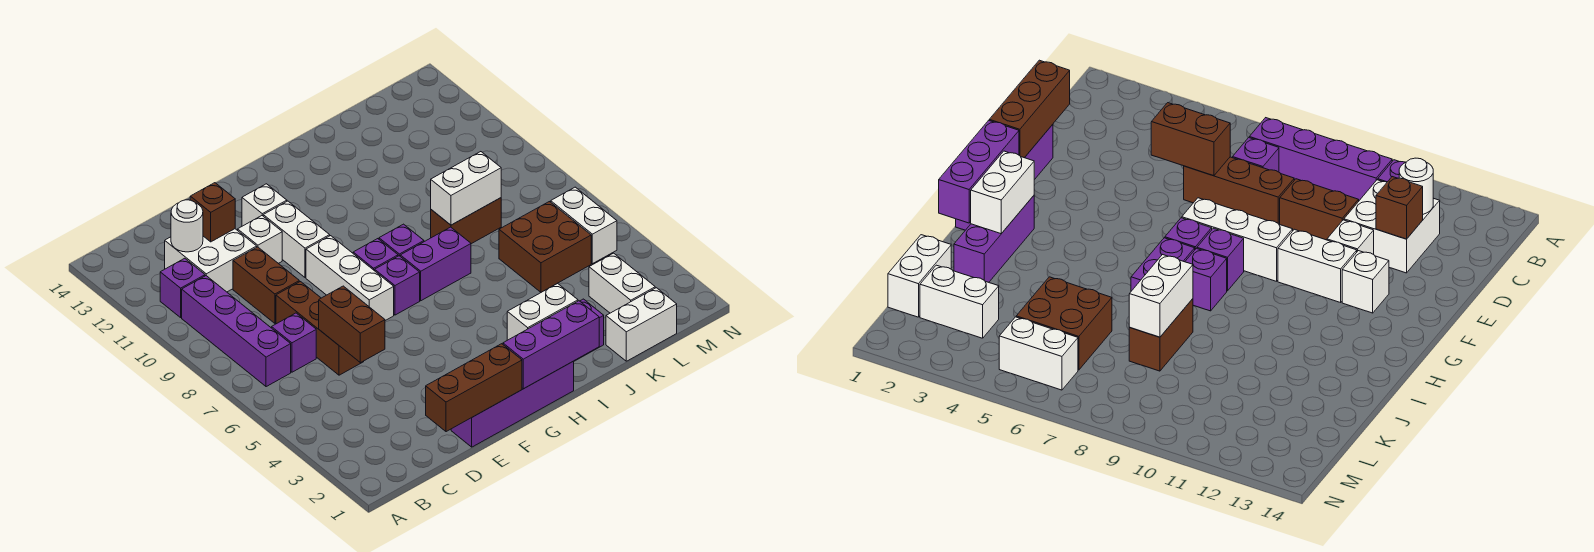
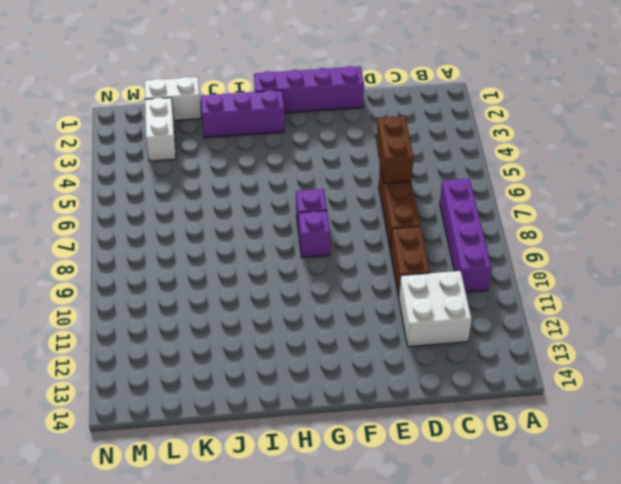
none -> purple brick B11 level 1
none -> purple brick C7 level 1
none -> white brick E11 level 1

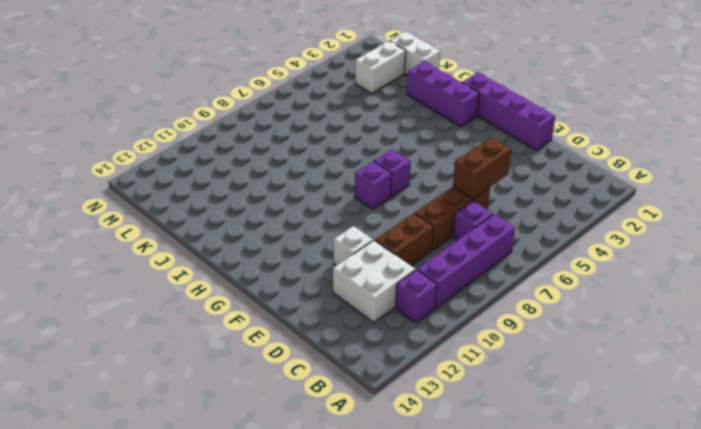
none -> white brick F7:F9 level 1
none -> white brick F10:F11 level 1
none -> white brick F12 level 1

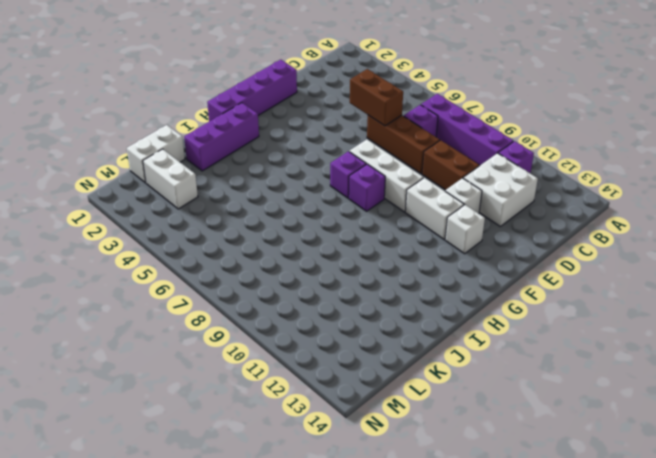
none -> purple brick H7:I7 level 1
none -> purple brick H8 level 1
none -> brown brick J8:K8 level 1

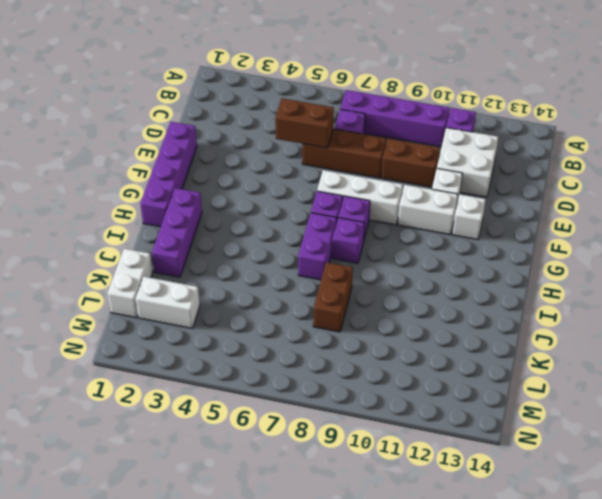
none -> brown brick K5:L6 level 1
none -> white brick M5:M6 level 1
none -> white round brick C12 level 2

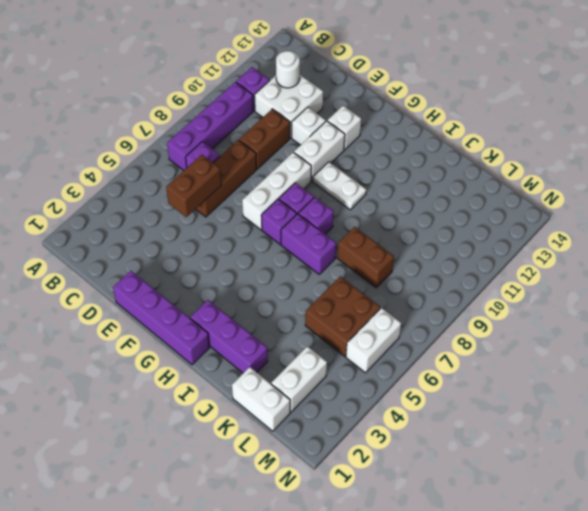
white plate G10:H10 level 1 -> none
none -> brown brick D1:F1 level 2
none -> brown brick D12 level 2
none -> purple brick G1:I1 level 2

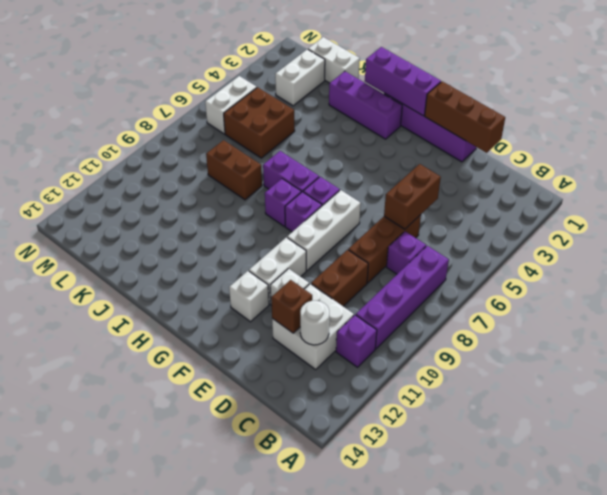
none -> white brick H2:I2 level 2
none -> white brick J8:K8 level 2

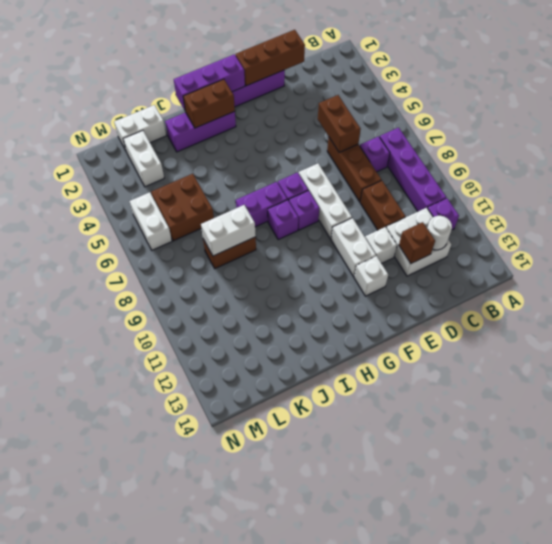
brown brick H2:I2 level 2 -> white brick H2:I2 level 2

